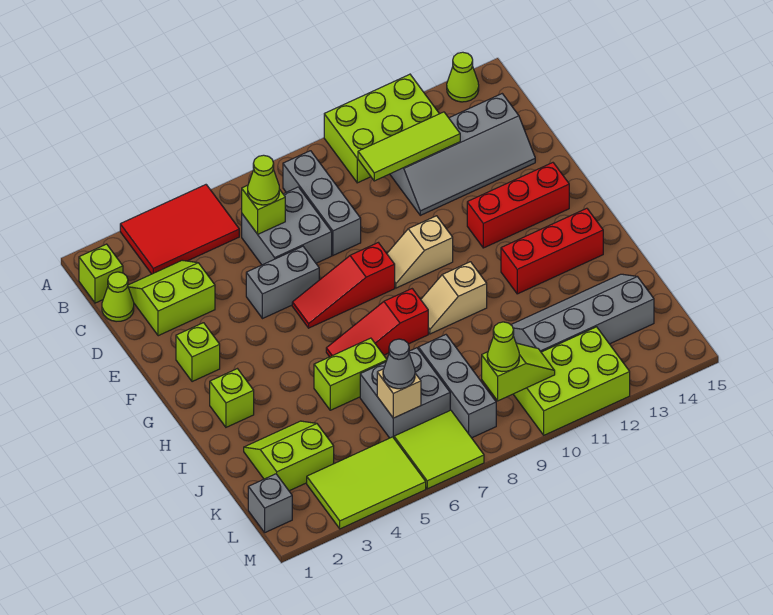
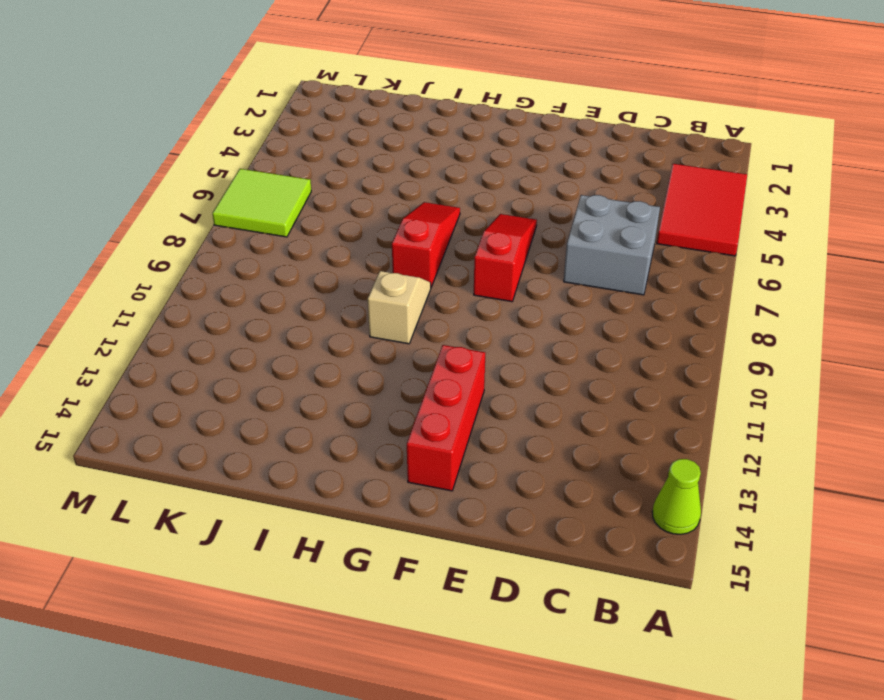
none -> lime brick A10:B12 level 1
none -> lime brick B1 level 1
none -> grey brick B8:D8 level 1
none -> lime cone C1 level 1

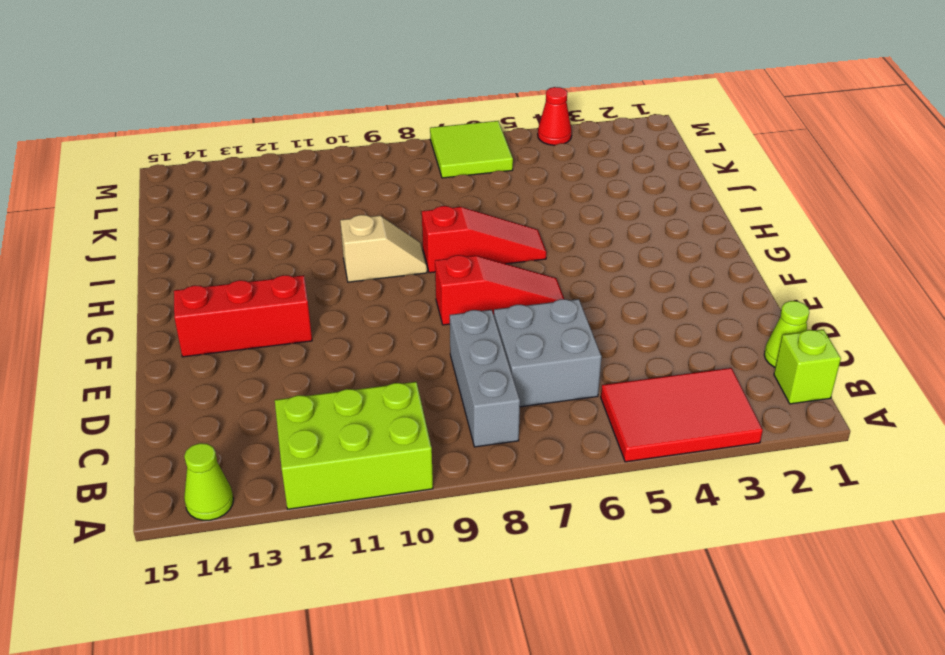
red cone M4 level 1 -> lime tile L3:M5 level 1
none -> lime slope C2:D3 level 1 top D
none -> grey slope C11:D14 level 1 top C
none -> grey brick E5:E6 level 1
none -> lime brick F2 level 1

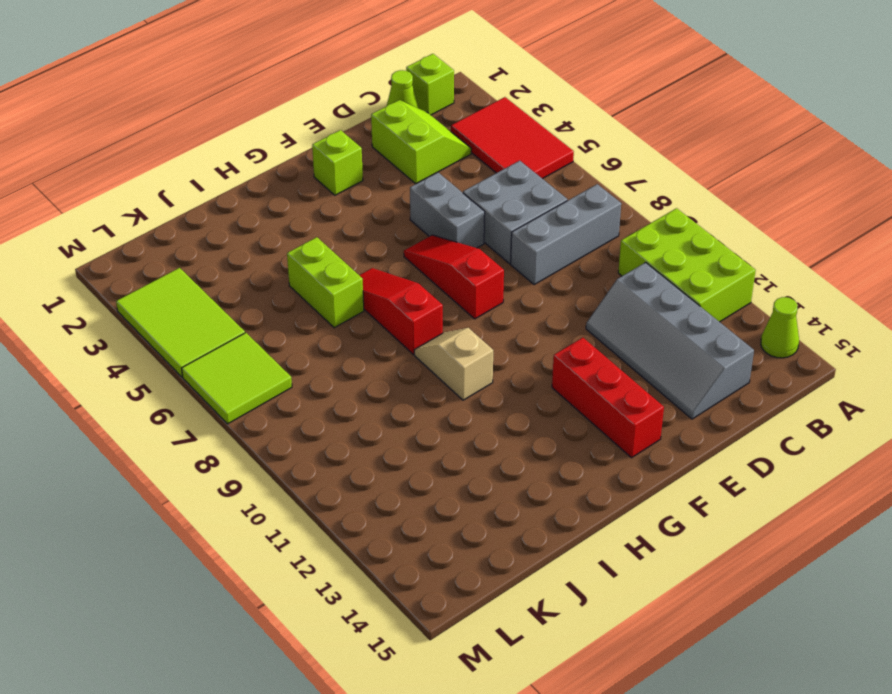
none -> tan slope F9:F10 level 1 top 10
none -> lime brick H2 level 1
none -> red brick H12:H14 level 1
none -> lime slope J2:K3 level 1 top K

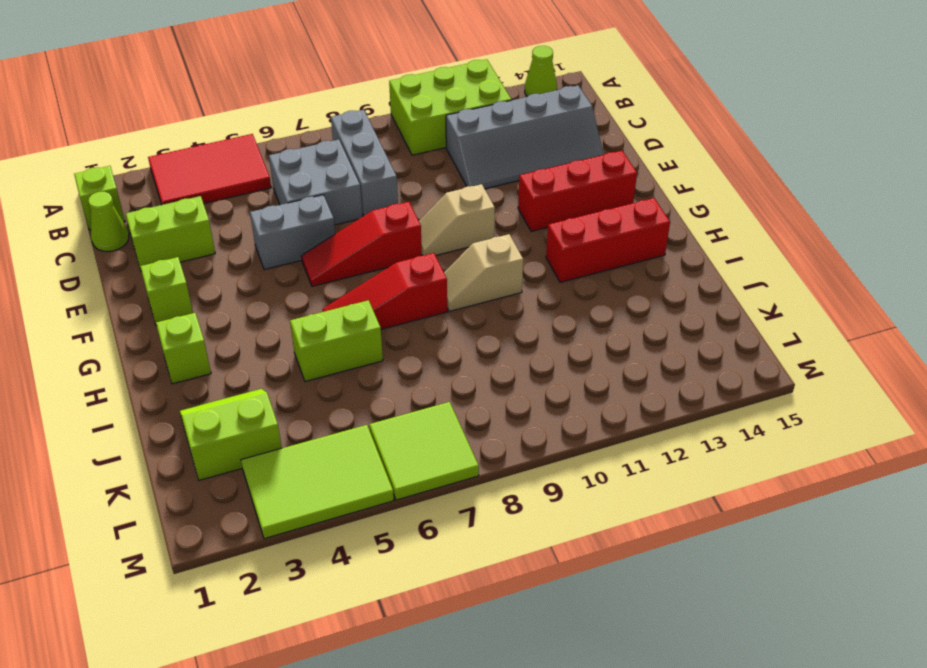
none -> grey brick J6:K7 level 1
none -> grey brick J8:L8 level 1
none -> grey slope J11:K14 level 1 top K
none -> grey brick L1 level 1

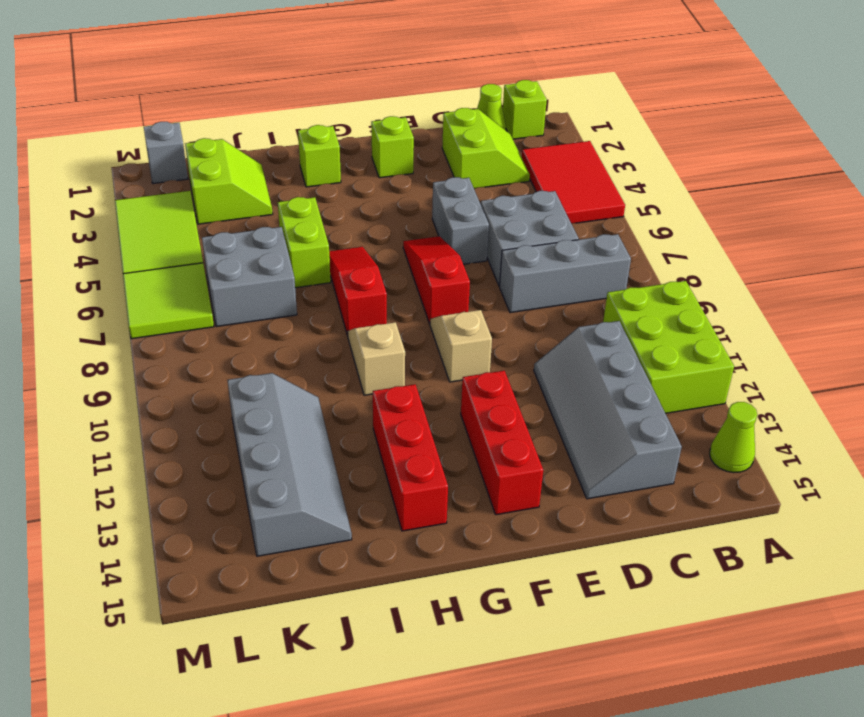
none -> grey brick J8:L8 level 1
none -> lime brick L10:M12 level 1
none -> lime brick C6 level 2
none -> lime tile C10:C12 level 2

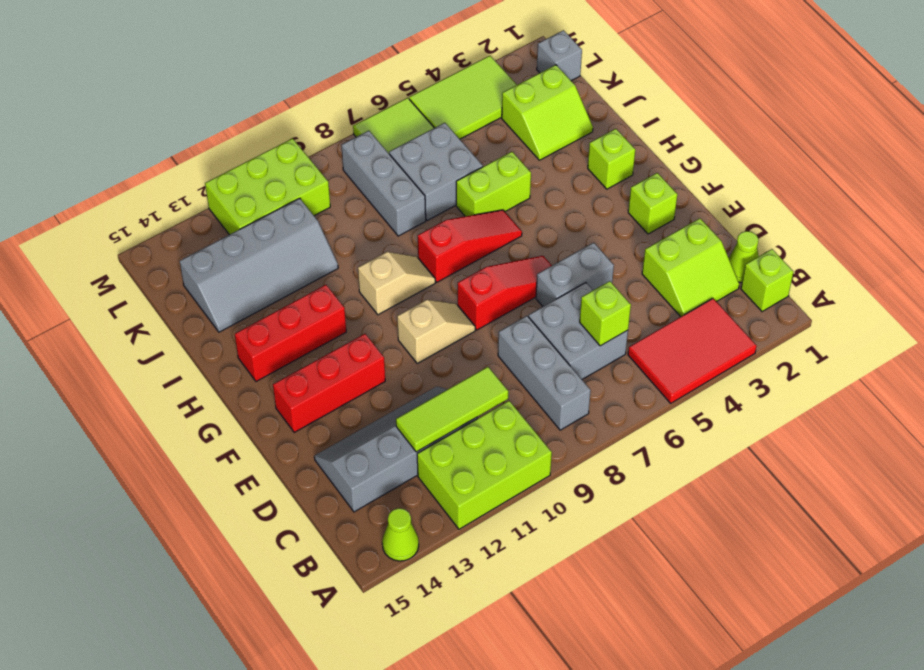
none -> tan brick K6 level 2
none -> lime slope L9:L10 level 2 top 9
none -> lime cone C6 level 3
none -> grey cone K6 level 3

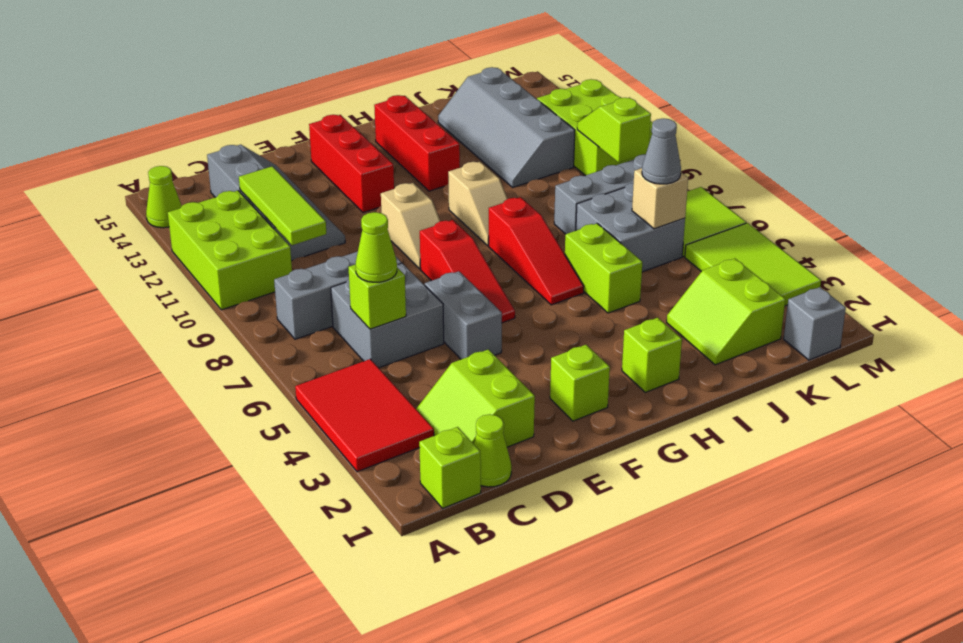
none -> lime cone L9 level 3

